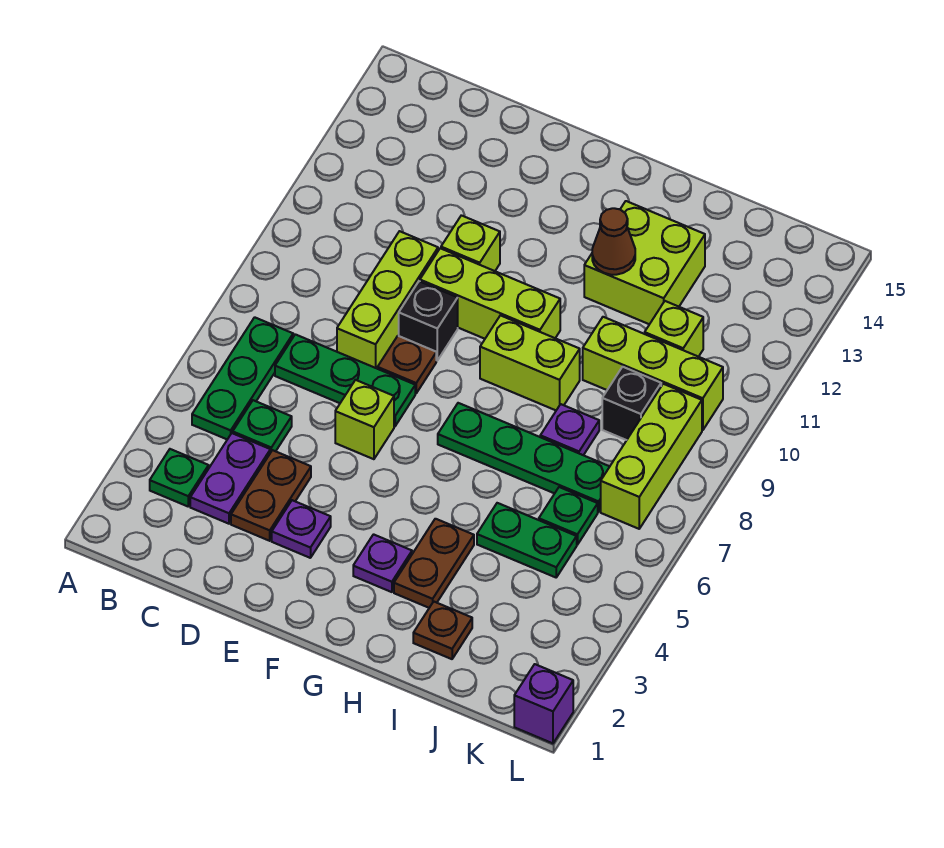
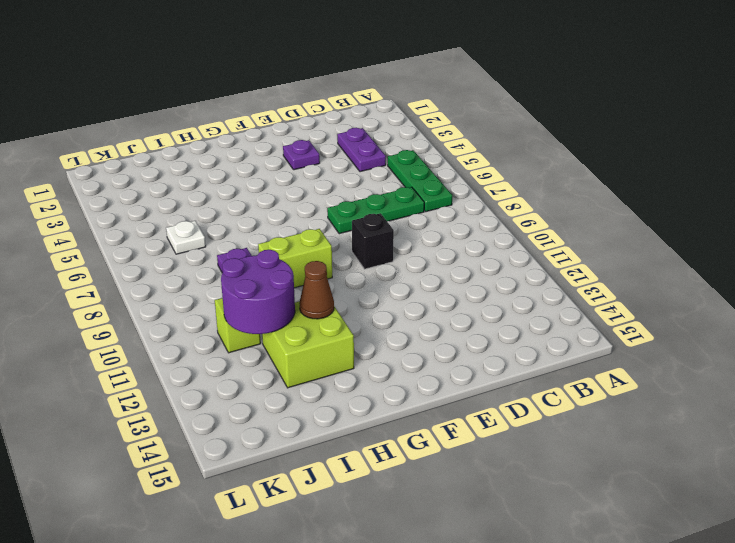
purple round brick I11:J12 level 2 -> none
white plate J6 level 1 -> green plate J6 level 1
none -> green plate B3 level 1
none -> green plate C5 level 1
none -> brown plate D3:D4 level 1

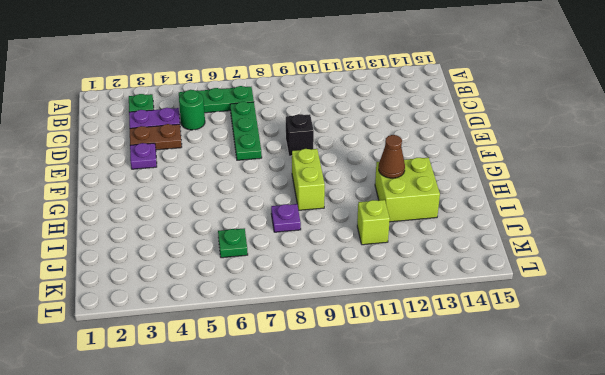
green round brick C5 level 1 -> green plate C5 level 1
none -> lime brick D8:D10 level 1
none -> lime brick E6 level 1
none -> brown plate E8 level 1

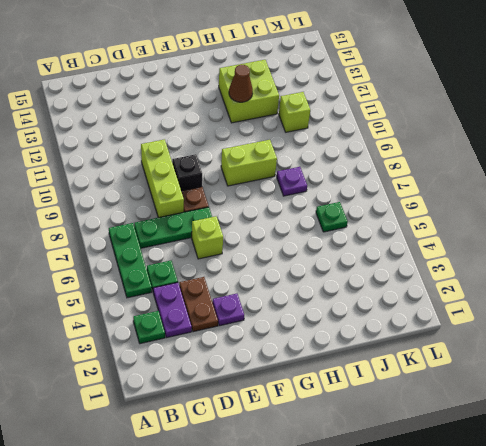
none -> lime brick E10:G10 level 1
none -> lime brick E11 level 1
none -> purple plate G3 level 1

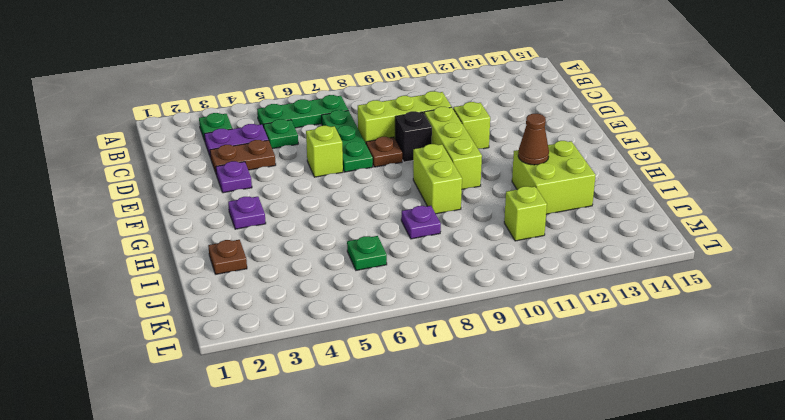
none -> green plate G7:J7 level 1
none -> brown plate H3:H4 level 1
none -> green plate I5:J5 level 1

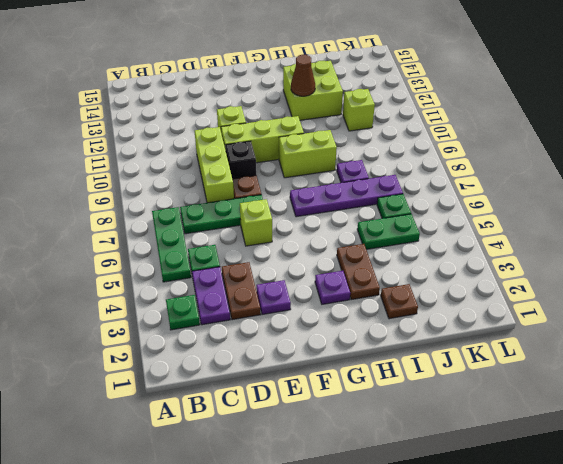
purple plate G7:J7 level 1 -> green plate G7:J7 level 1
none -> lime brick I10:K10 level 1
none -> black brick J9 level 1
none -> lime brick K7:K9 level 1

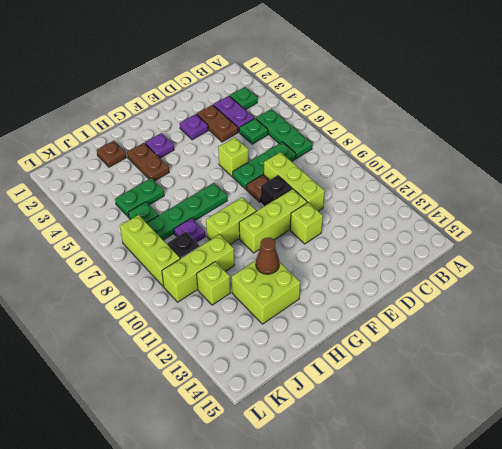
none -> purple brick L1 level 1

